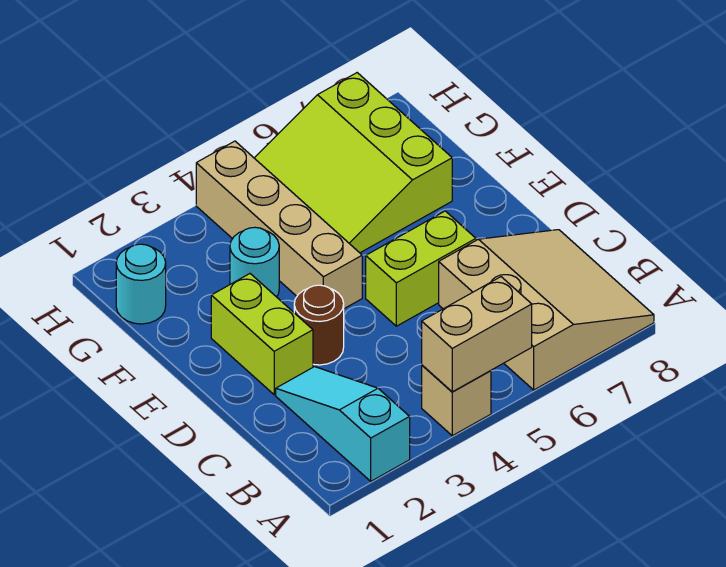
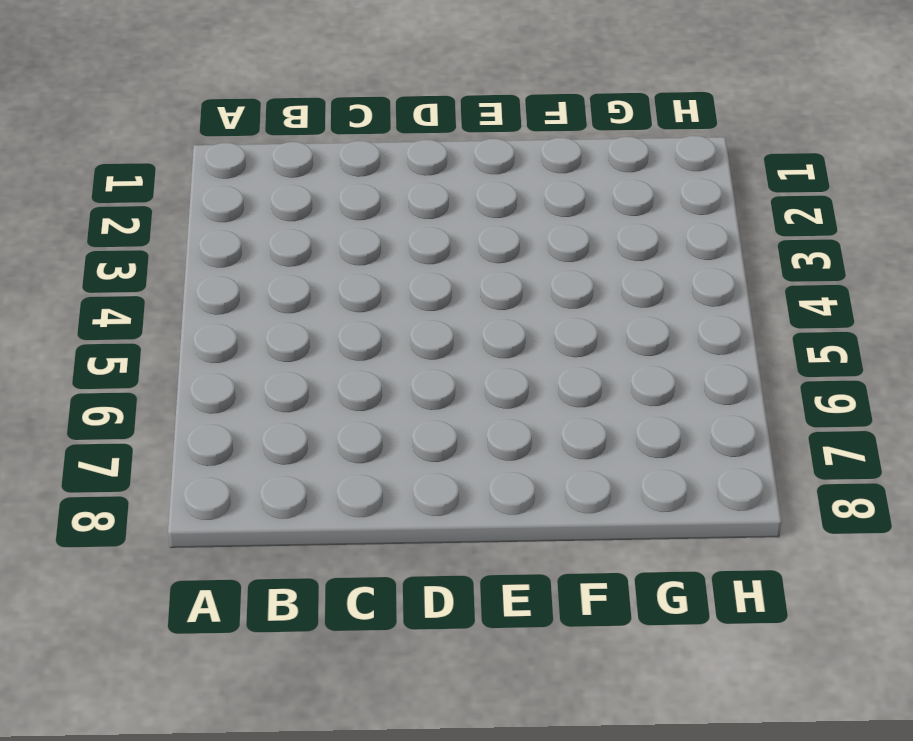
none -> cyan slope A2:C2 level 1 top A
none -> tan brick A4 level 1

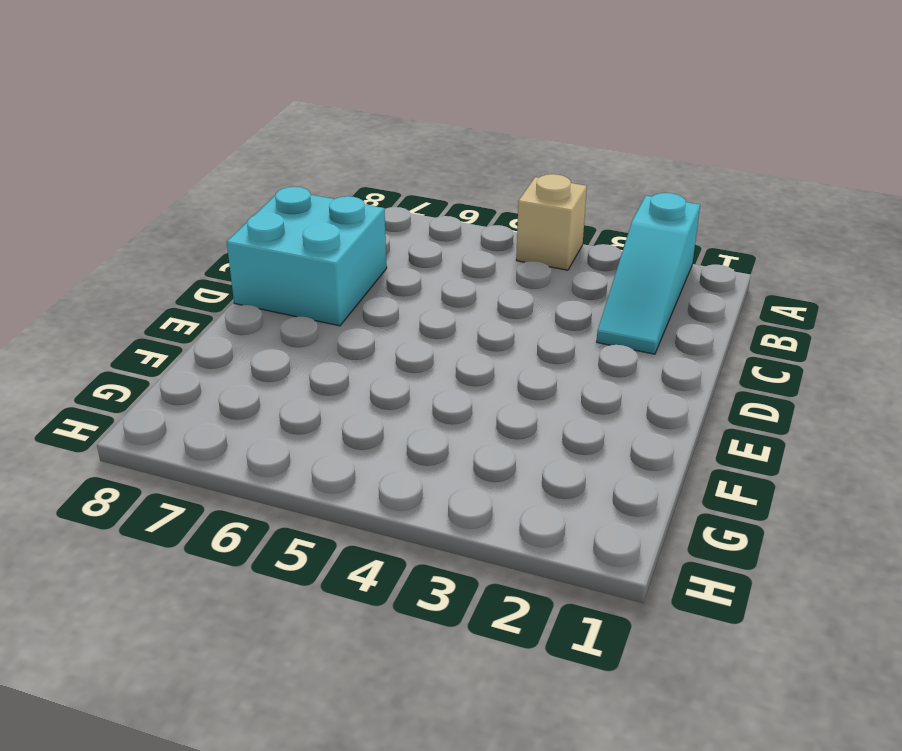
cyan brick C7:D8 level 1 -> tan slope A6:C8 level 1 top 6
none -> lime brick D2:E2 level 1
none -> brown round brick D3 level 1

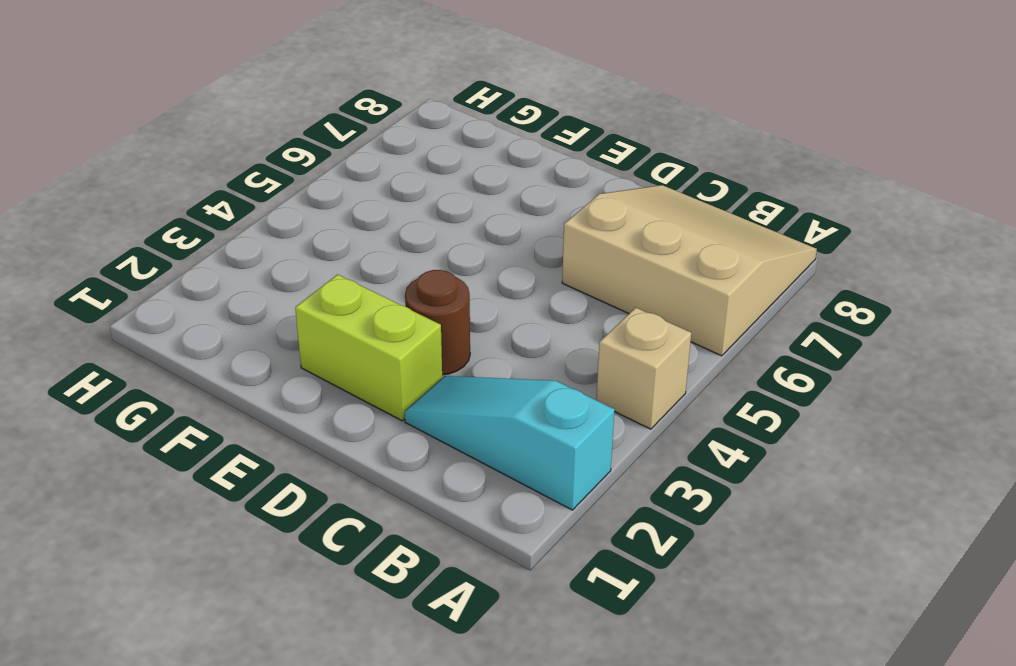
none -> lime brick D5:D6 level 1
none -> tan brick E4:H4 level 1

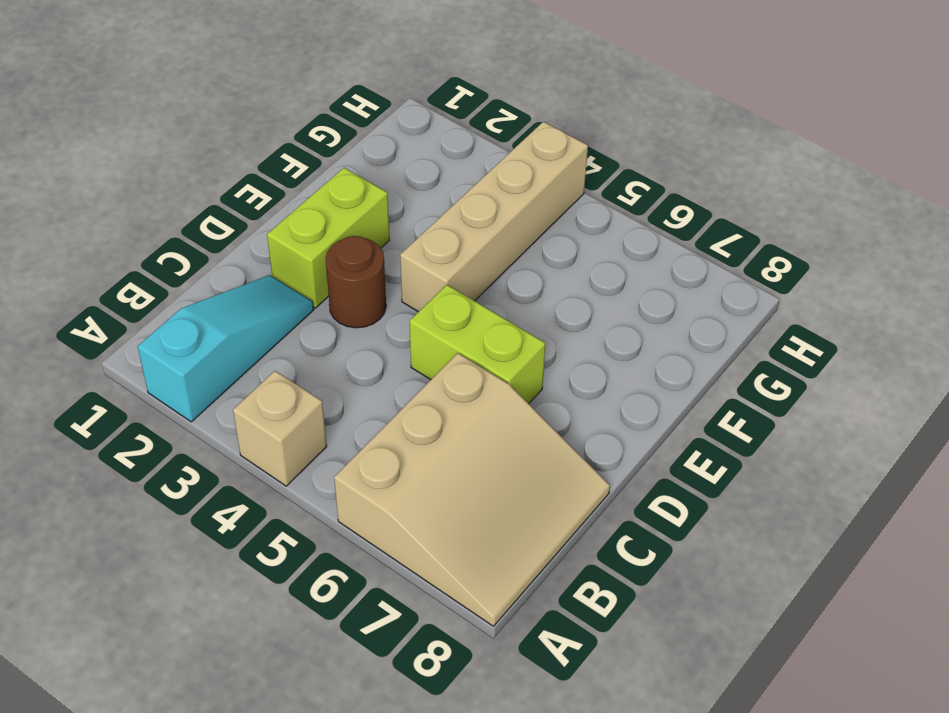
none -> cyan round brick F3 level 1
none -> lime slope F5:H7 level 1 top 7

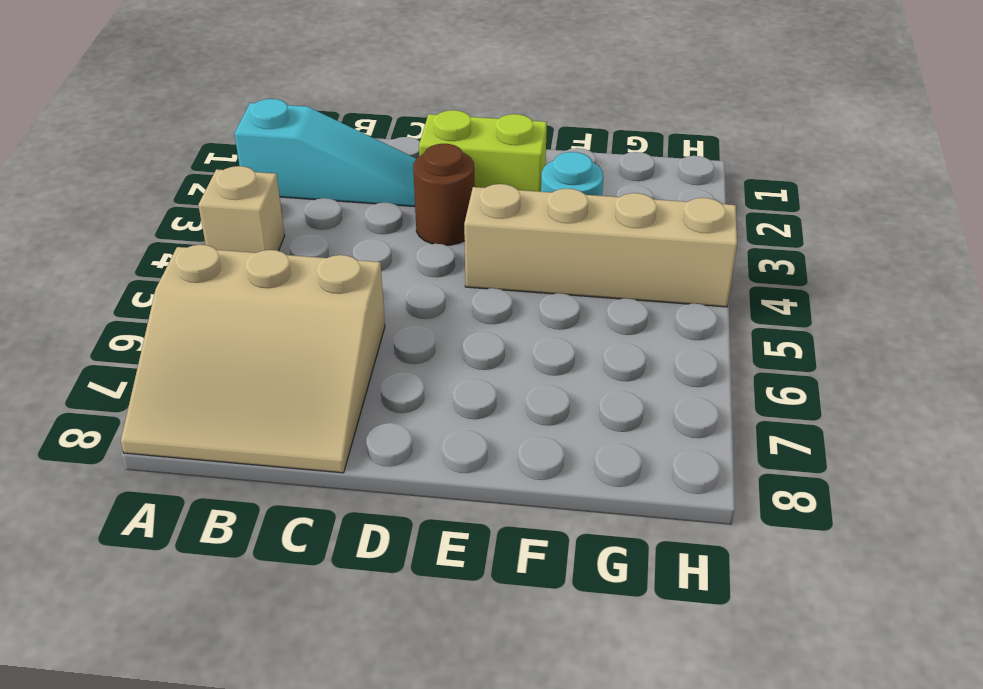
none -> lime brick D5:D6 level 1
none -> lime slope F5:H7 level 1 top 7

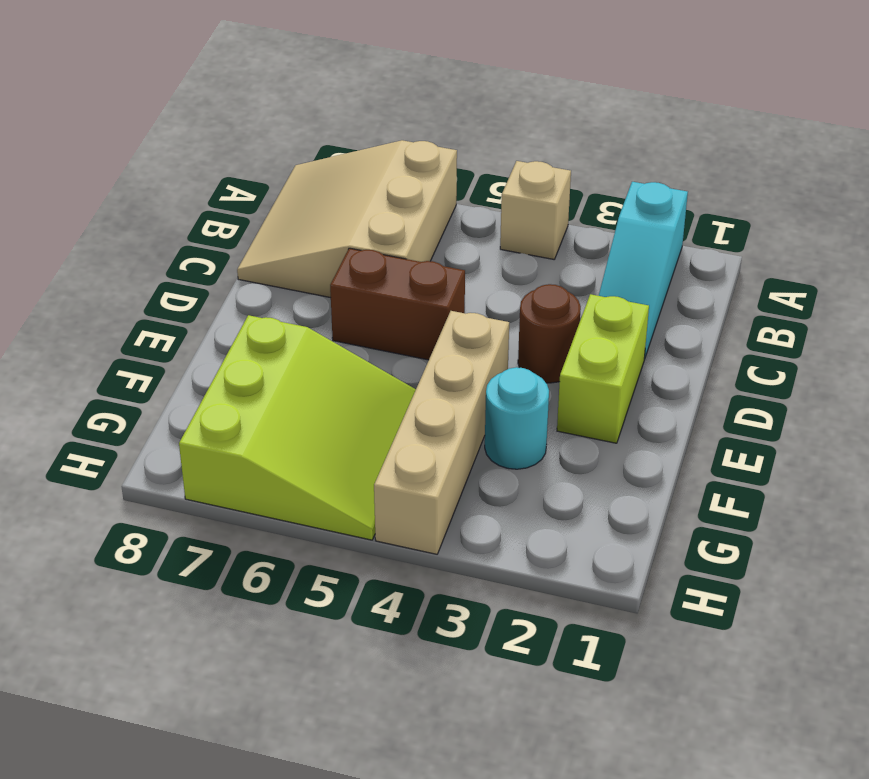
brown brick D5:D6 level 1 -> lime brick D5:D6 level 1
none -> cyan round brick G1 level 1
none -> tan brick A4:A5 level 2

